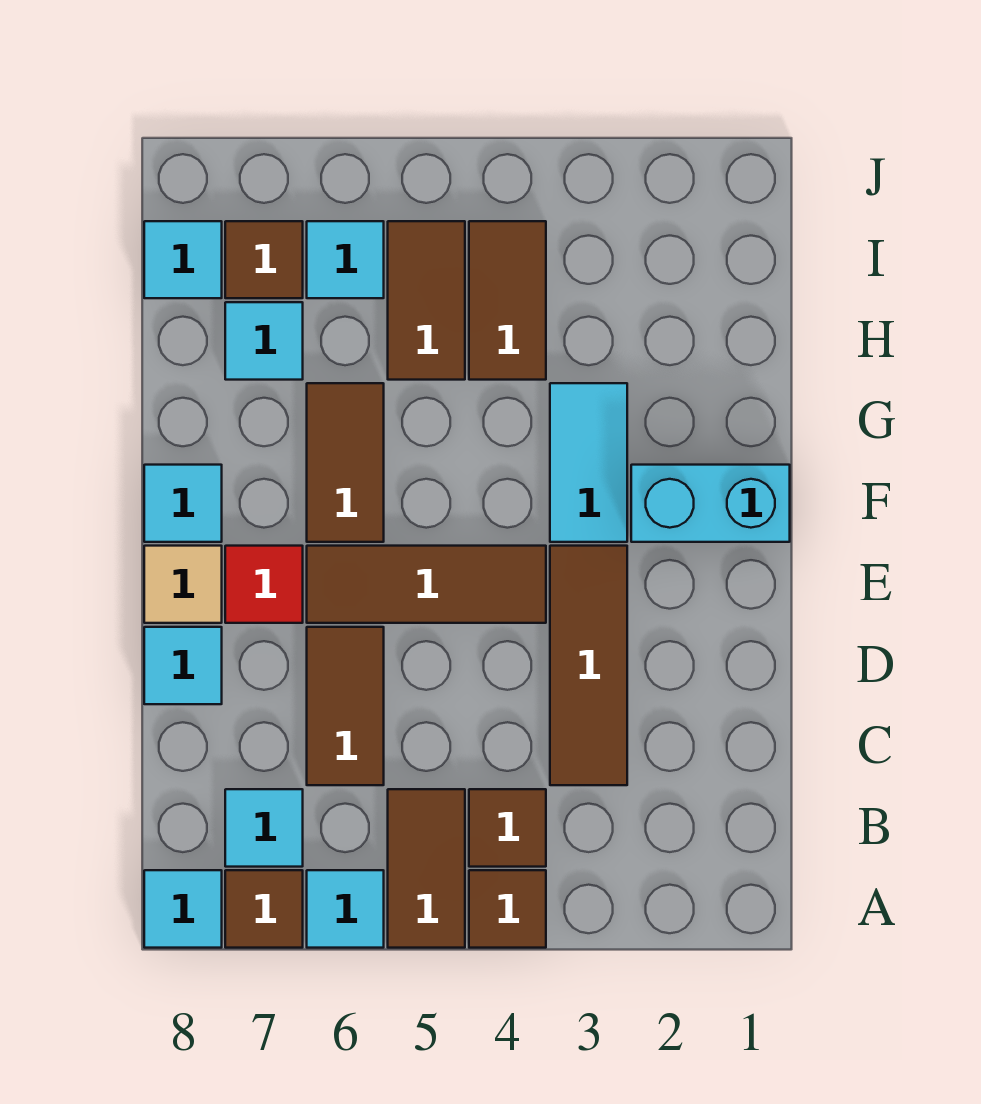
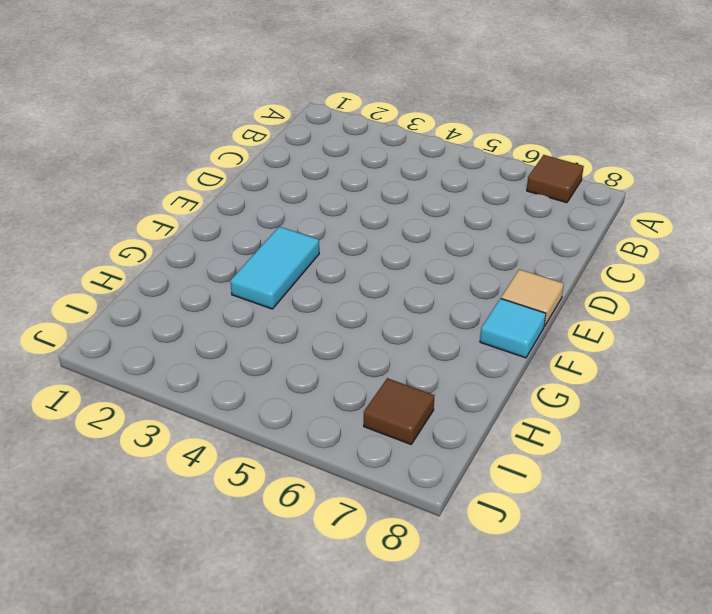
none -> brown tile A4 level 1
none -> brown tile A5:B5 level 1
none -> cyan tile A6 level 1

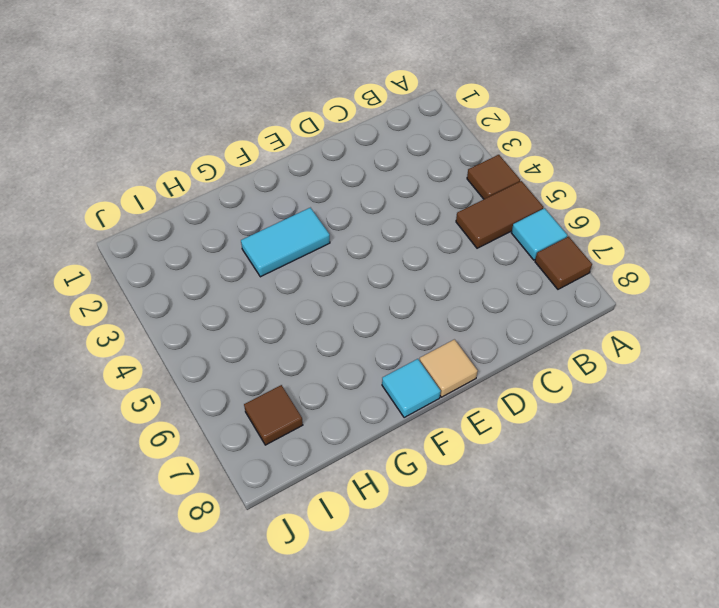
none -> cyan tile A8 level 1
none -> brown tile B4 level 1
none -> cyan tile B7 level 1

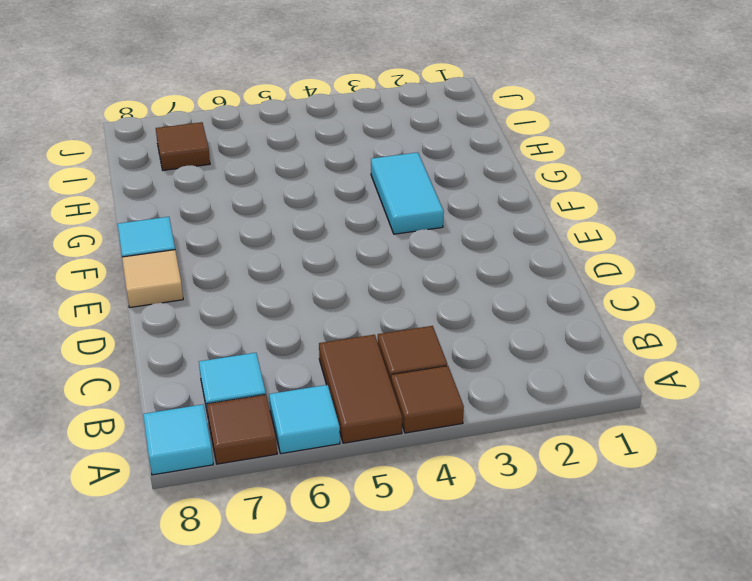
none -> brown tile C3:E3 level 1
none -> brown tile C6:D6 level 1
none -> cyan tile D8 level 1

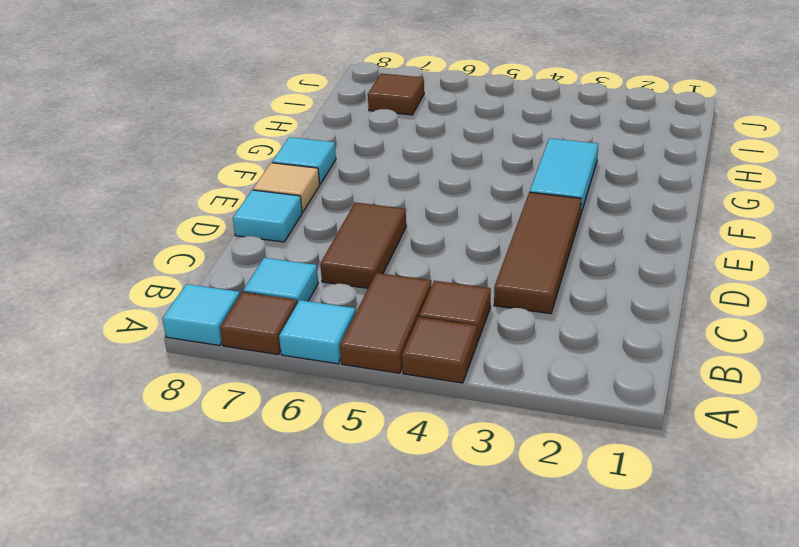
none -> brown tile E4:E6 level 1
none -> red tile E7 level 1
none -> cyan brick F1:F2 level 1

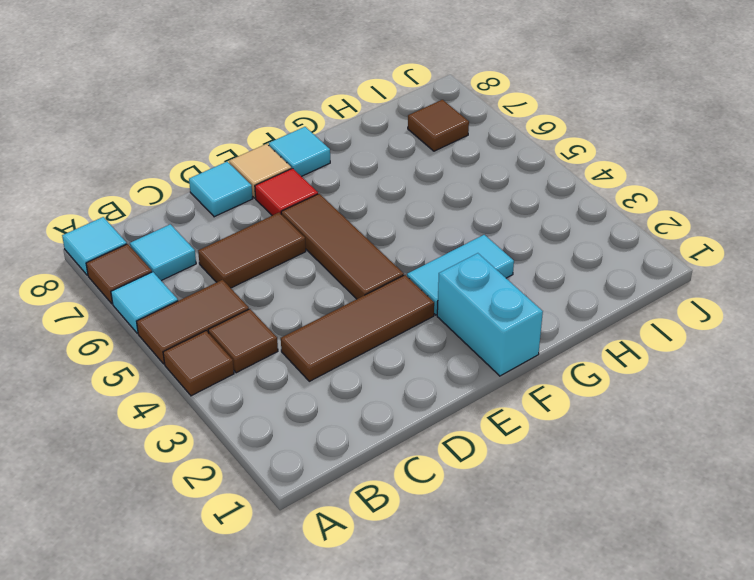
none -> brown tile F6:G6 level 1
none -> brown tile H4:I4 level 1
none -> brown tile H5:I5 level 1

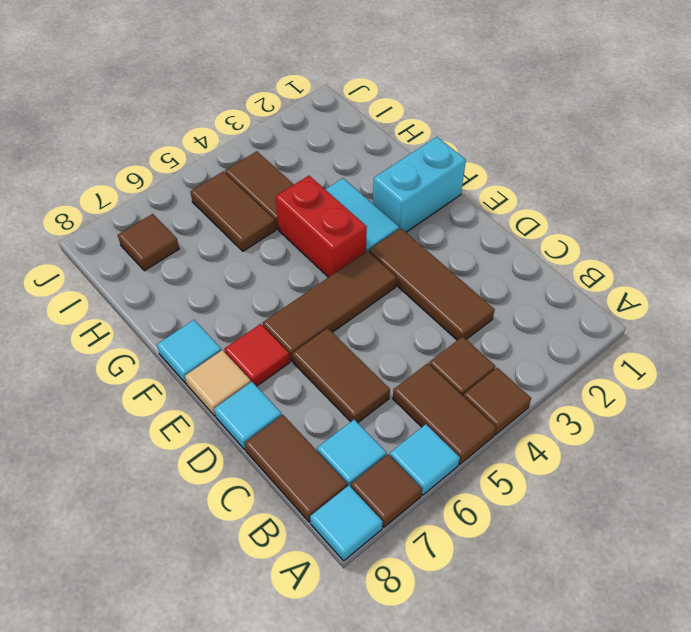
brown tile B8:C8 level 1 -> brown tile F6:G6 level 1
red brick F4:G4 level 1 -> none
none -> cyan tile H7 level 1
none -> cyan tile I6 level 1
none -> cyan tile I8 level 1

